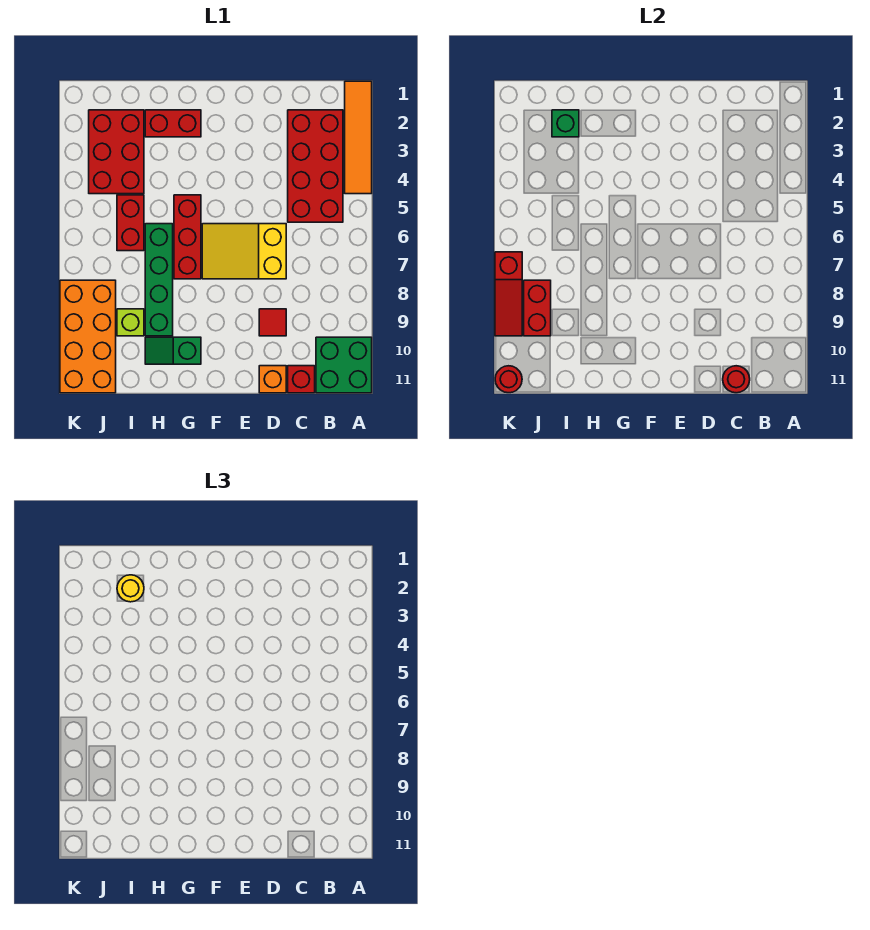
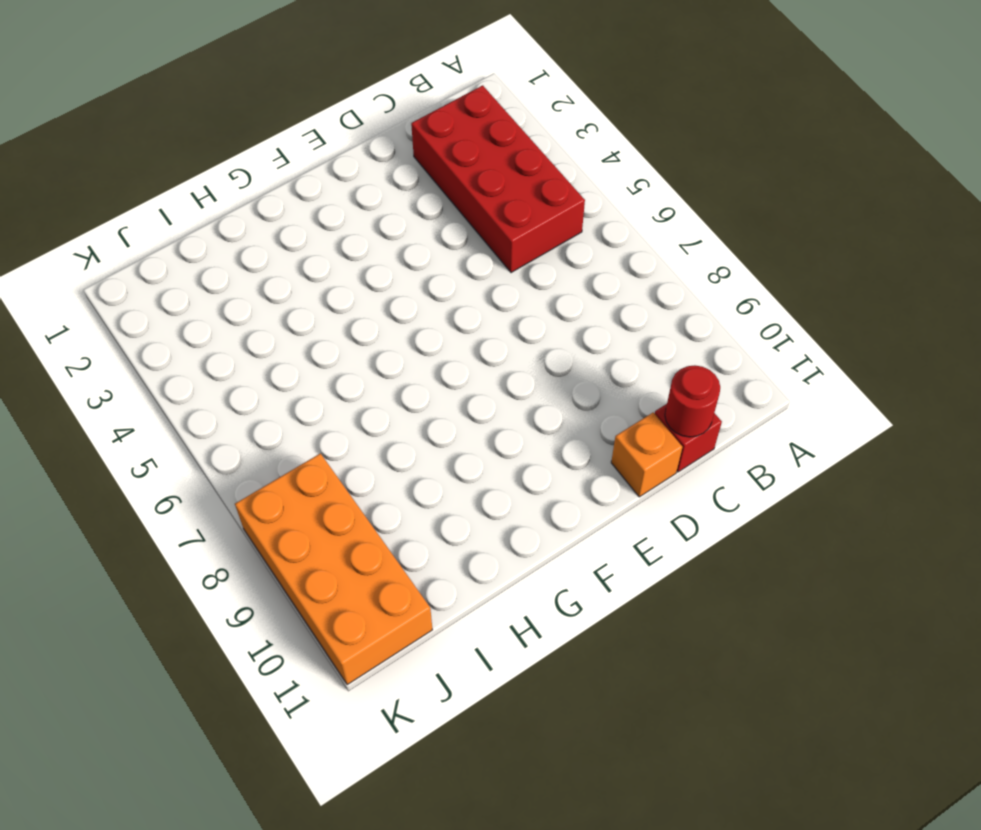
none -> orange tile A1:A4 level 1
none -> green brick A10:B11 level 1
none -> yellow slope D6:F7 level 1 top D

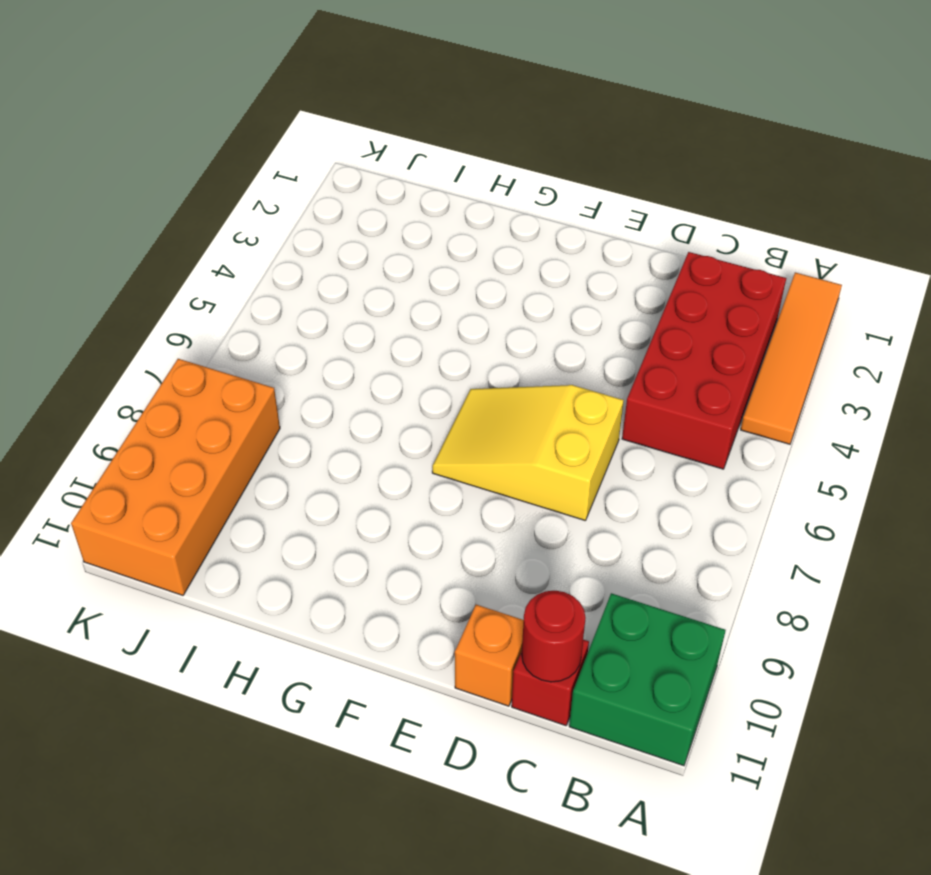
none -> red tile D9 level 1
none -> red brick G2:H2 level 1
none -> red brick G5:G7 level 1

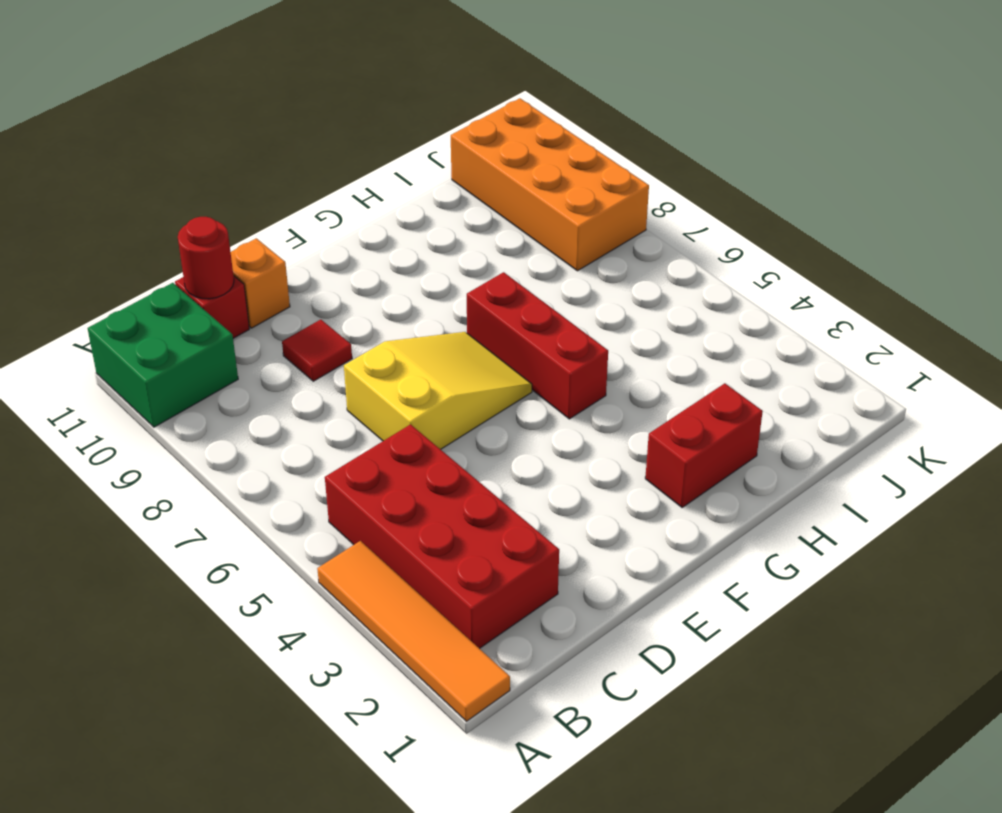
none -> green slope G10:H10 level 1 top G
none -> green brick H6:H9 level 1
none -> red brick I2:J4 level 1

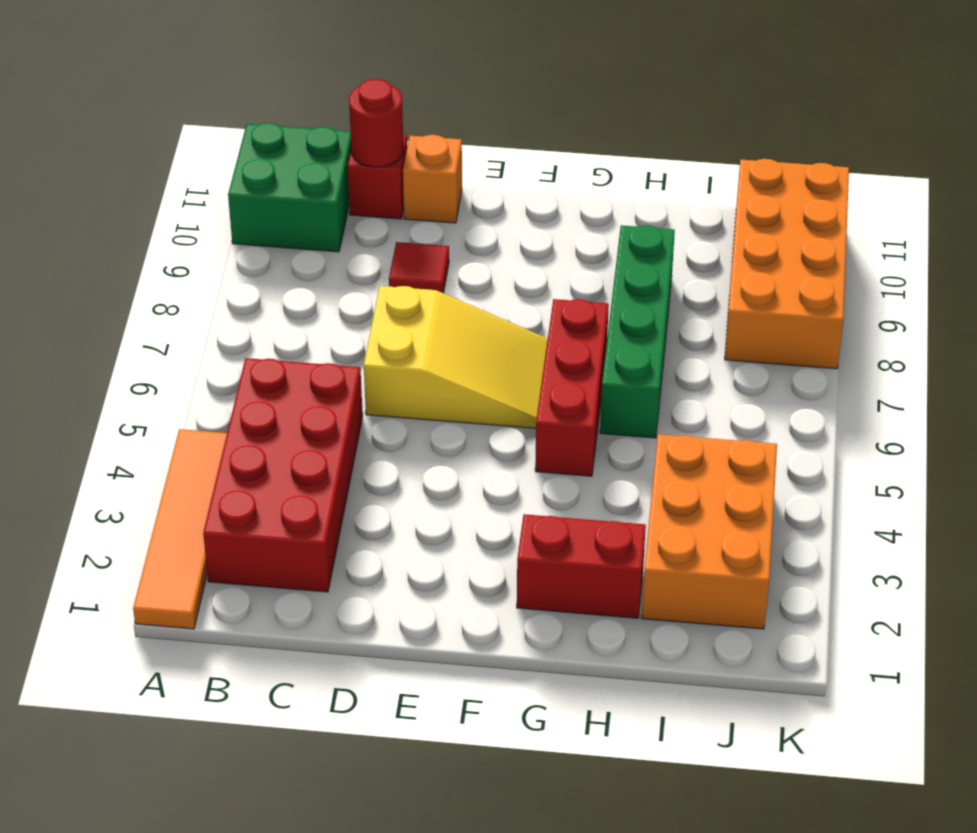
orange brick I2:J4 level 1 -> red brick I2:J4 level 1
none -> green slope G10:H10 level 1 top G
none -> red brick I5:I6 level 1
none -> lime brick I9 level 1

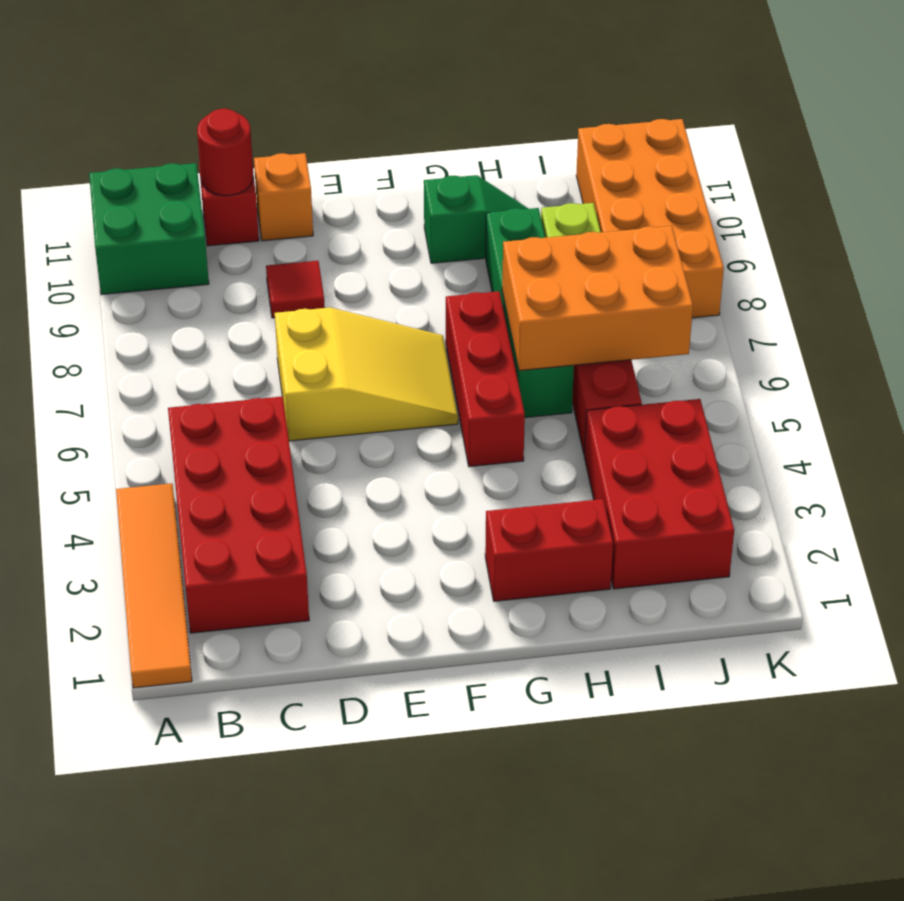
orange brick H6:J7 level 2 -> none
none -> green brick I2 level 2
none -> red brick J8:J9 level 2
none -> red slope K7:K9 level 2 top 7

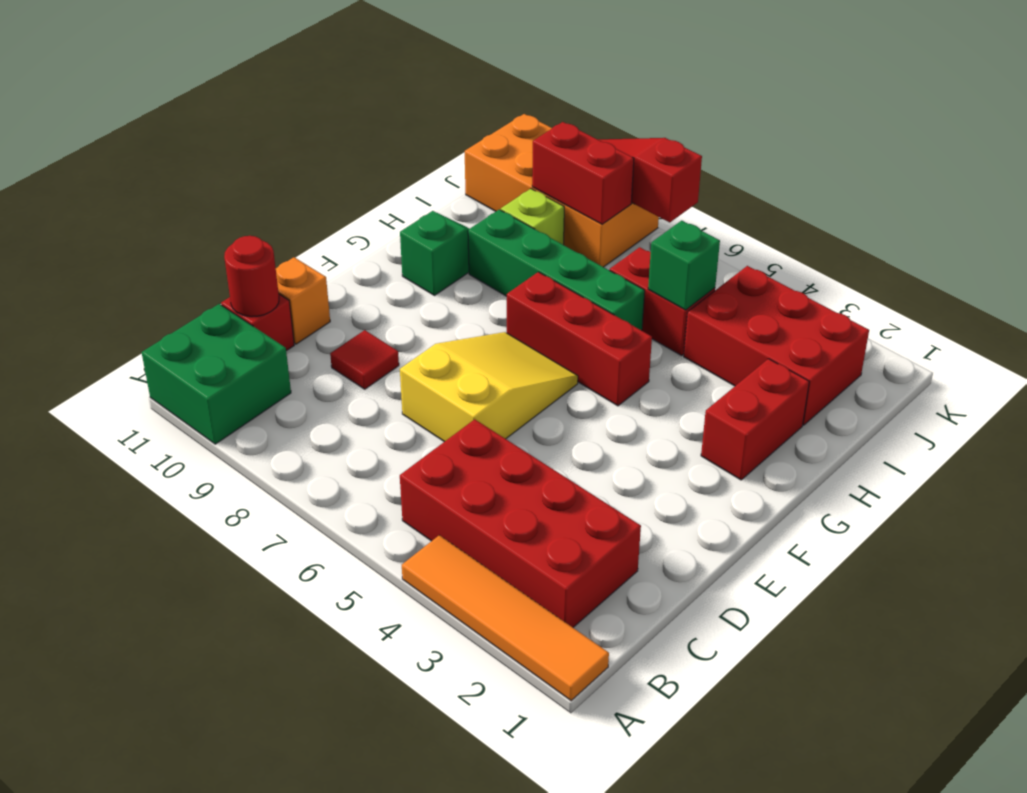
green brick I5 level 2 -> green brick I2 level 2
none -> red round brick K11 level 2
none -> yellow round brick I2 level 3

